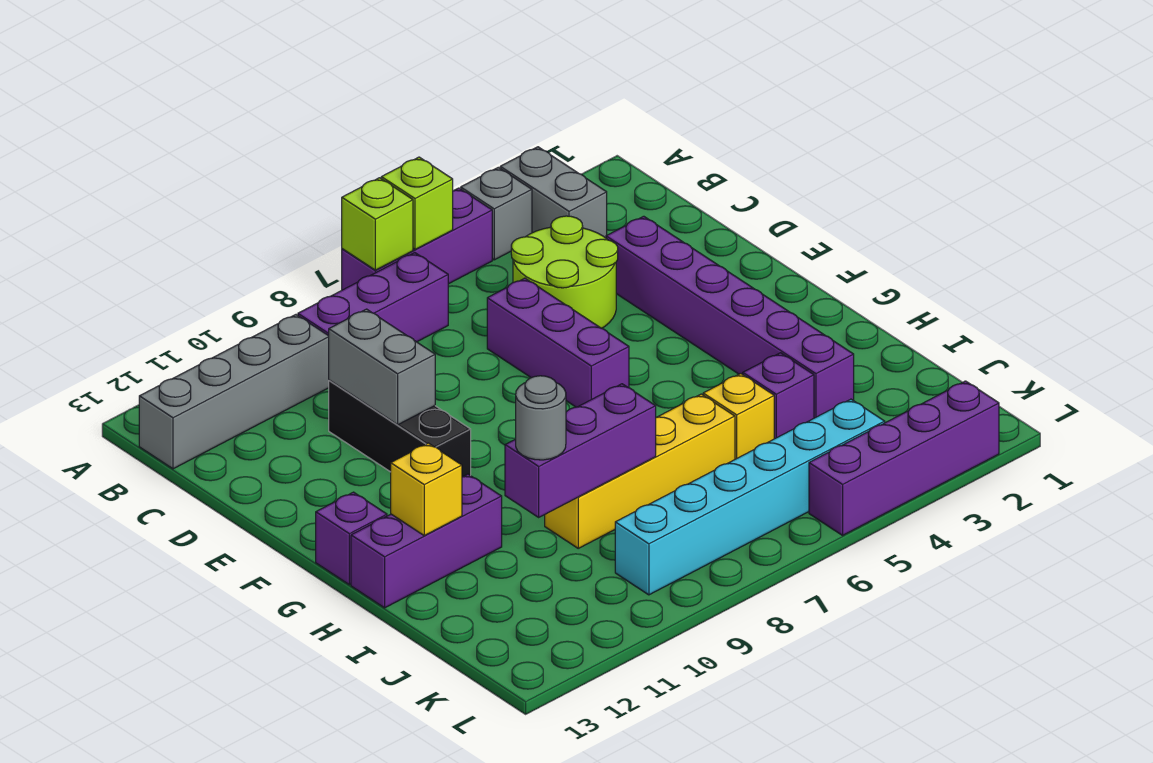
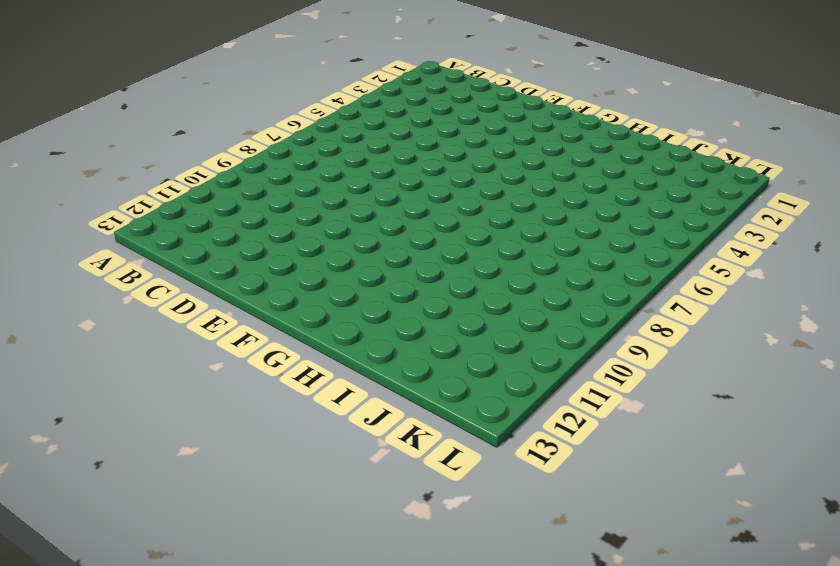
none -> grey brick A3:B3 level 1
none -> grey brick A4 level 1
none -> purple brick A5:A7 level 1

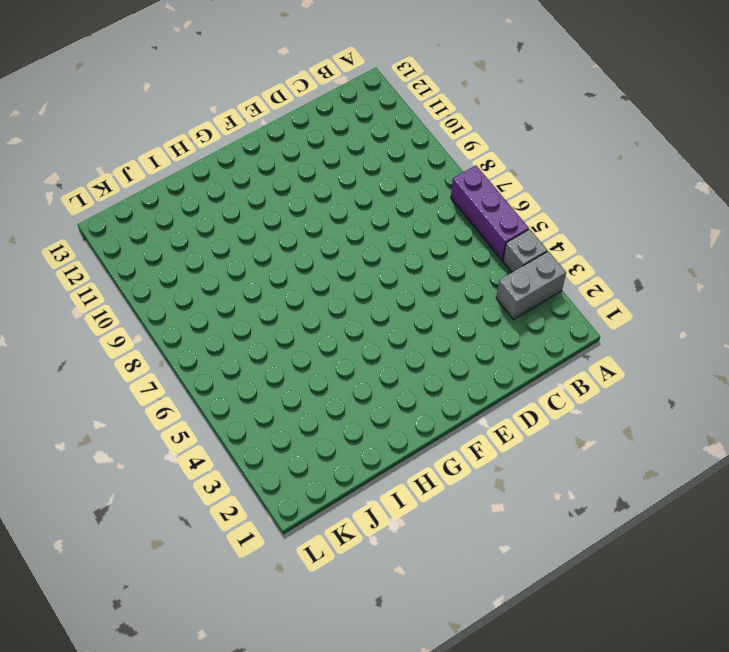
none -> purple brick B7:B9 level 1
none -> grey brick B10:B13 level 1
none -> lime round brick C4:D5 level 1

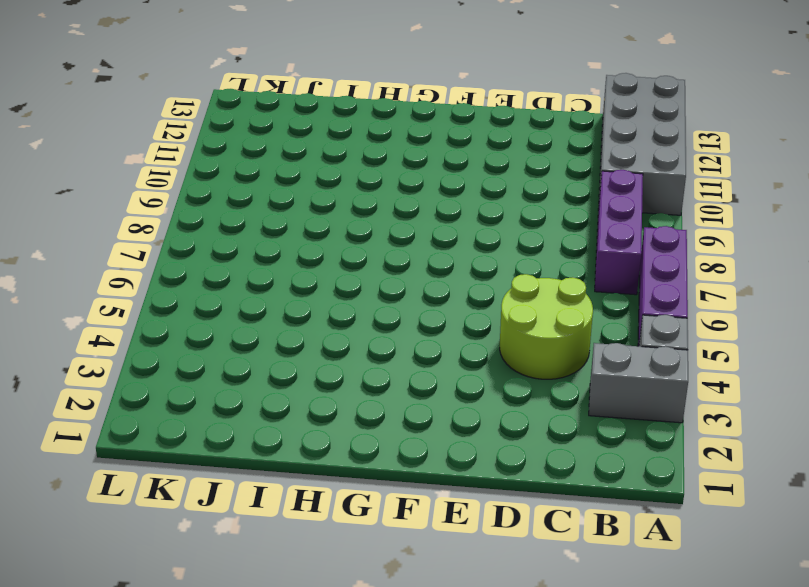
grey brick A10:B13 level 1 -> grey brick B10:B13 level 1
none -> purple brick D3:I3 level 1
none -> purple brick D6:F6 level 1
none -> black brick D10:F10 level 1

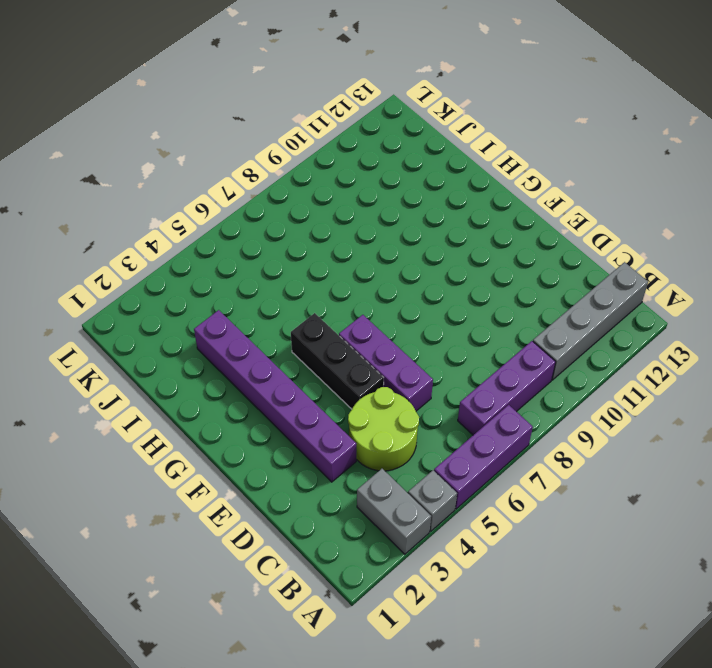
black brick E5:G5 level 1 -> black brick D10:F10 level 1
none -> purple brick G13 level 1
none -> purple brick H11:H13 level 1
none -> purple brick I4 level 1

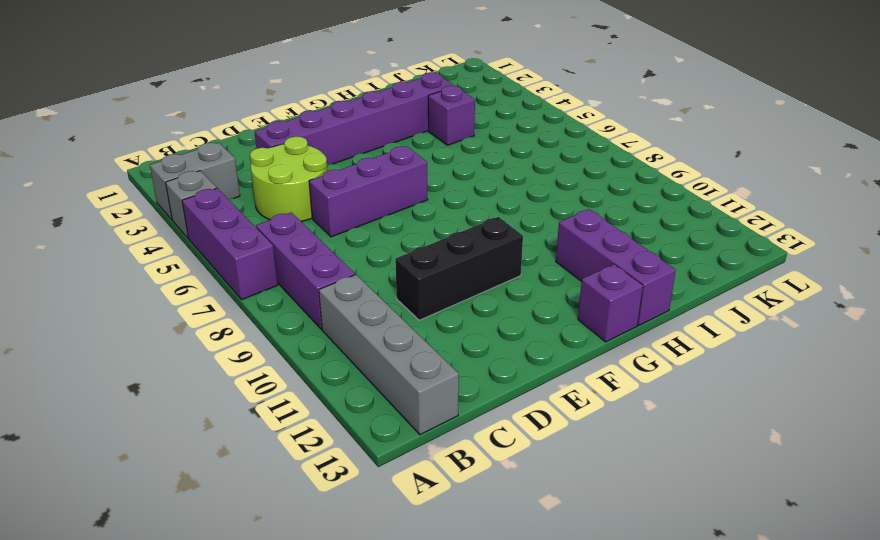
none -> yellow brick I5 level 1
none -> yellow brick I6:I9 level 1
none -> cyan brick K4:K9 level 1

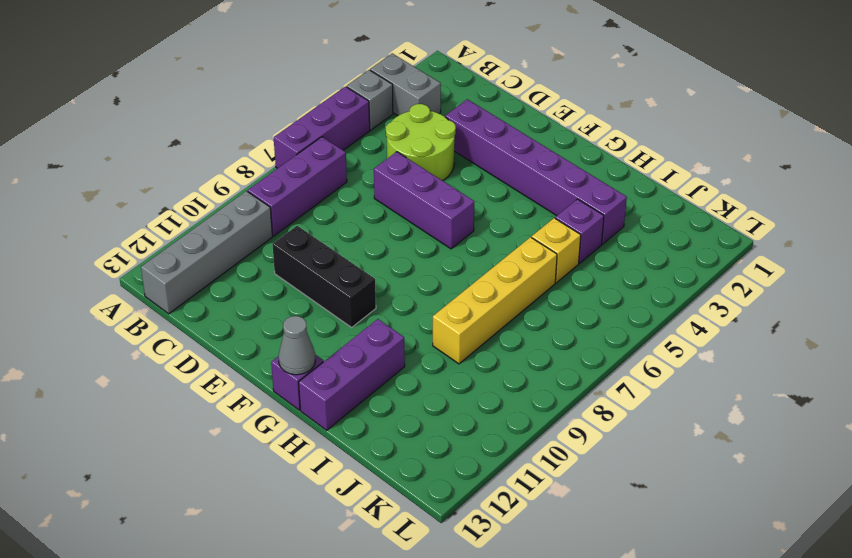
grey cone G13 level 2 -> none
none -> cyan brick K4:K9 level 1
none -> purple brick L2:L5 level 1
none -> lime brick A6 level 2

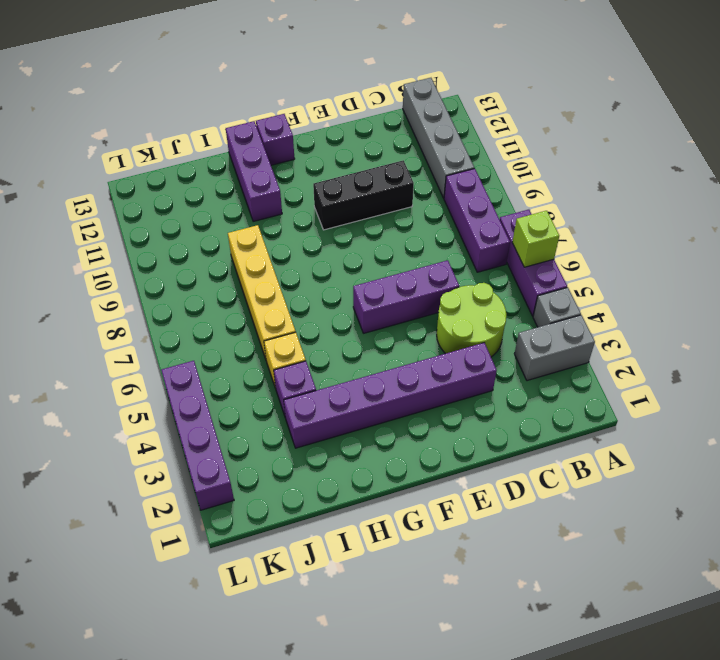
none -> cyan brick K4:K9 level 1
none -> lime brick A7 level 2
none -> grey brick D10:E10 level 2

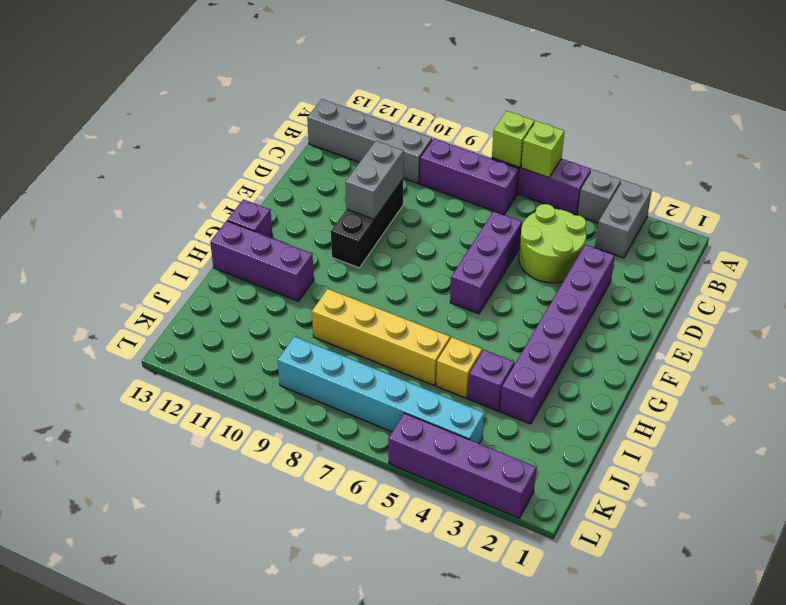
none -> yellow brick H12 level 2
none -> purple brick I8:I10 level 2
none -> grey round brick I10 level 3

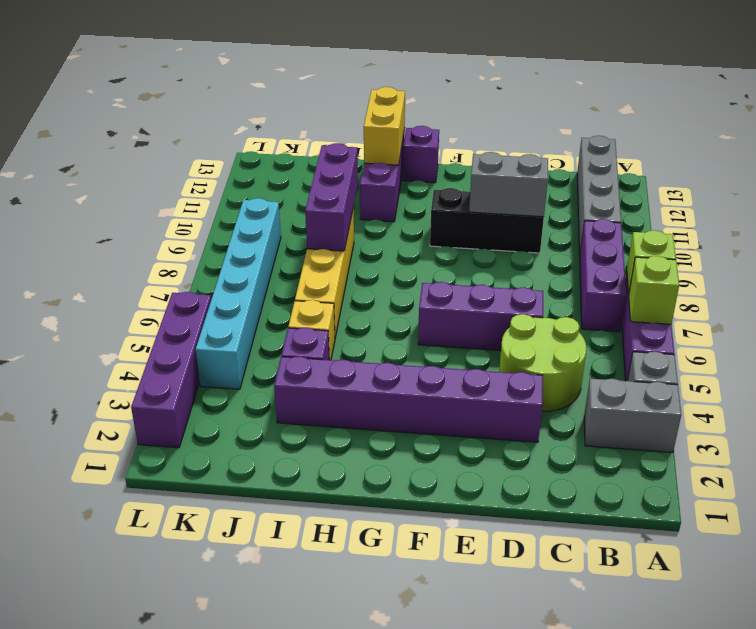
yellow brick H12:H13 level 2 -> yellow brick H12 level 2
none -> grey round brick I10 level 3

